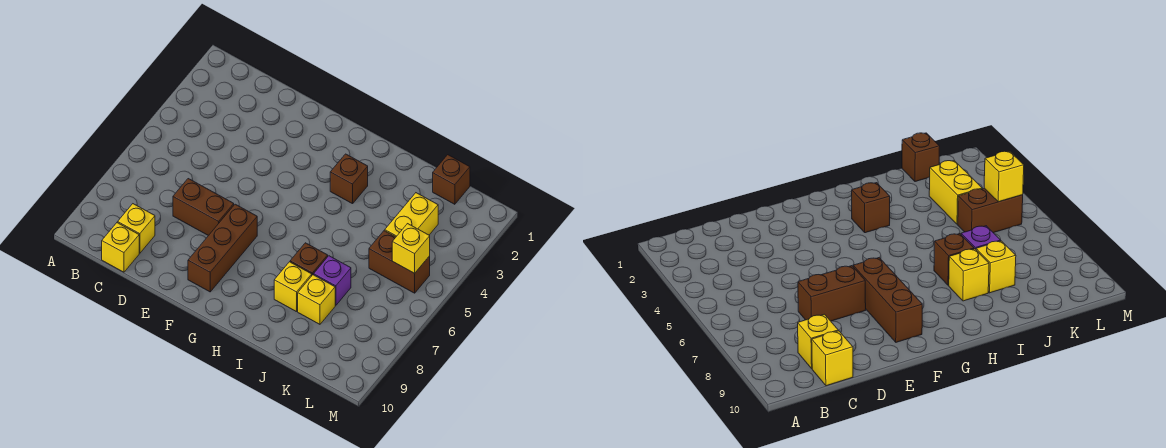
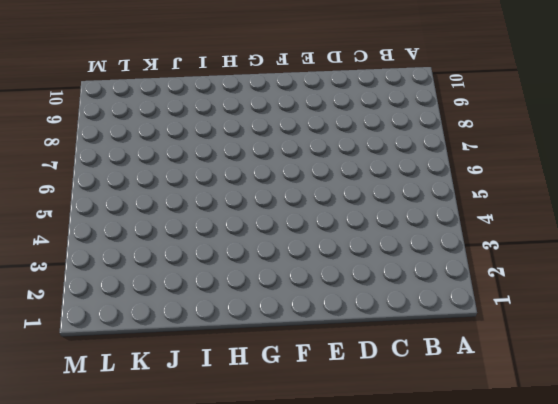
none -> yellow brick C9 level 1
none -> yellow brick C10 level 1
none -> brown brick D7:E7 level 1

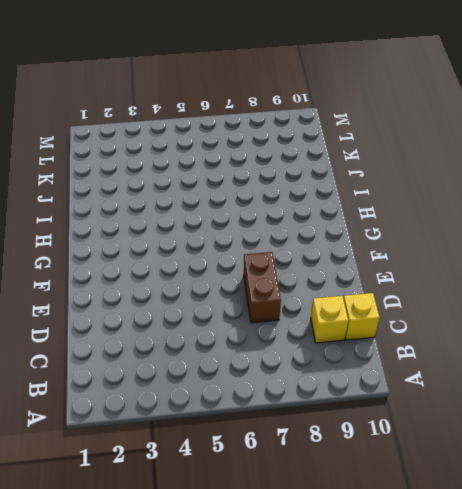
none -> brown brick F7:F9 level 1
none -> brown brick H3 level 1
none -> brown brick I7 level 1

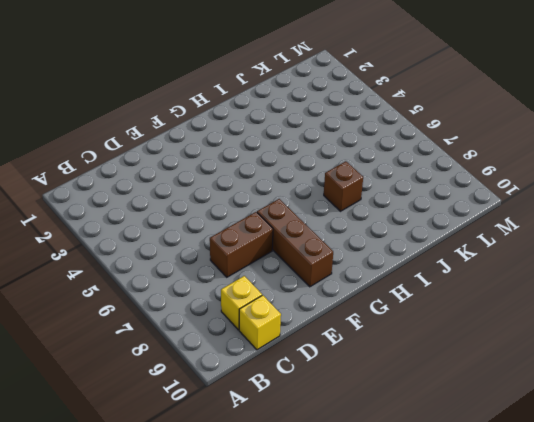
none -> brown brick H3 level 1
none -> yellow brick I8 level 1
none -> purple brick J7 level 1

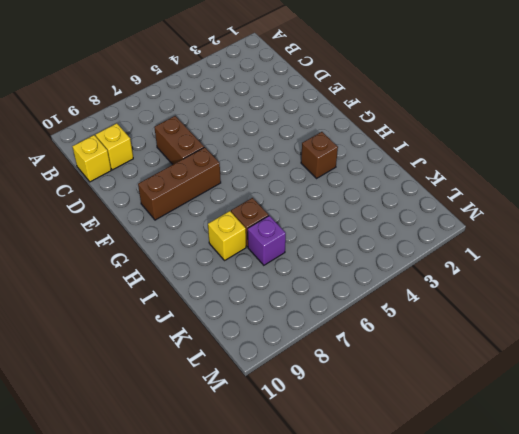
none -> yellow brick J8 level 1
none -> brown brick K1 level 1
none -> yellow brick K3:K4 level 1

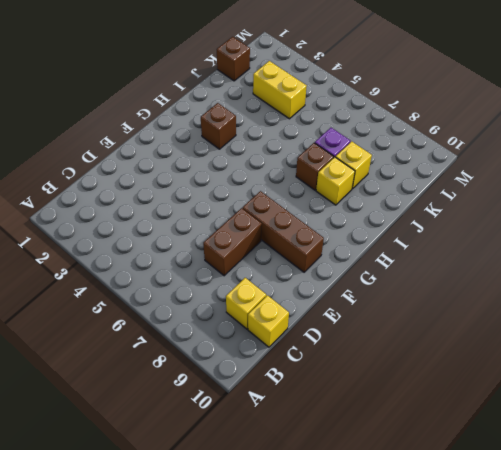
none -> brown brick K5:L5 level 1
none -> yellow brick L5 level 2

